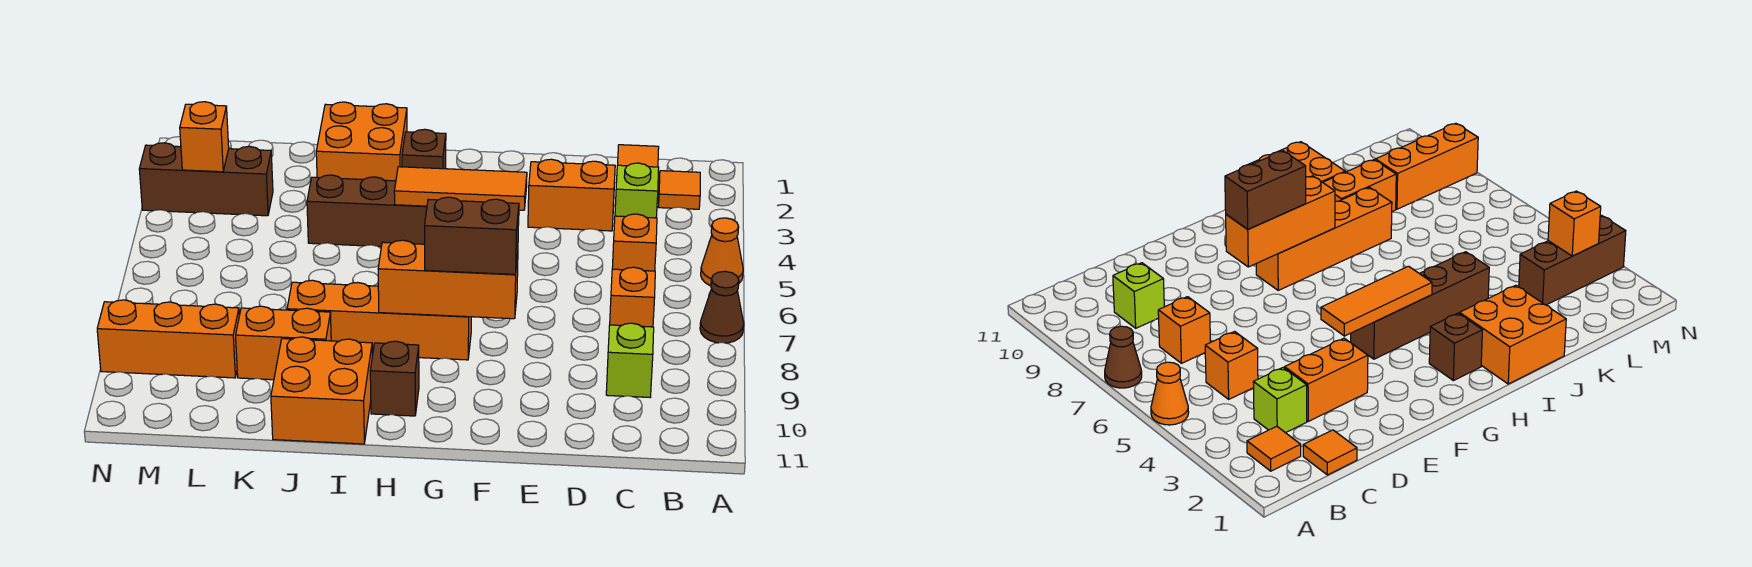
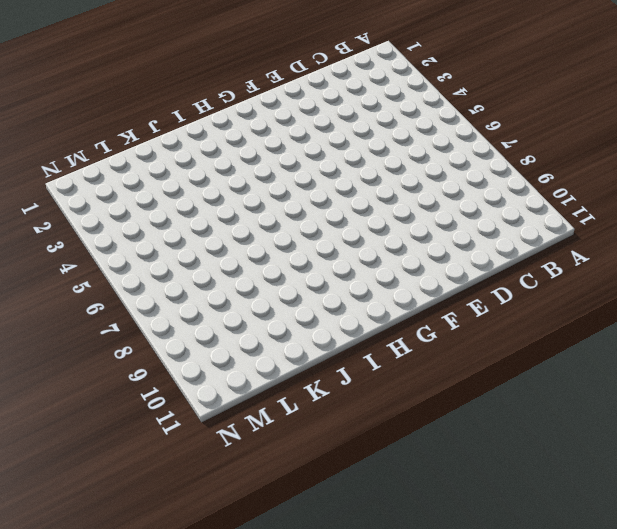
none -> orange cone A5 level 1
none -> brown cone A7 level 1
none -> orange tile B2 level 1

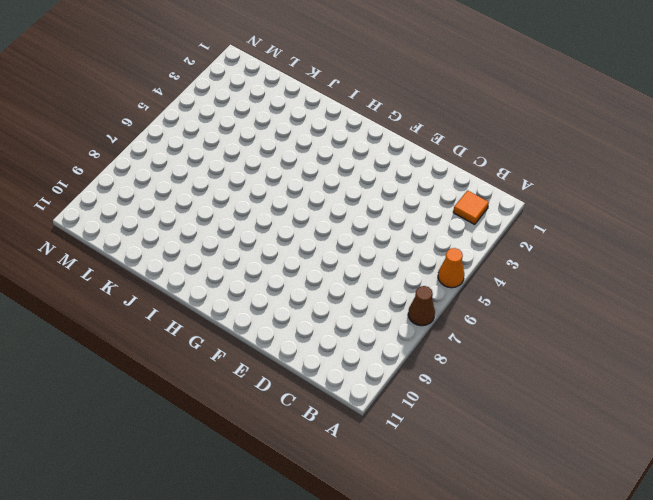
none -> orange tile C1 level 1
none -> lime brick C3 level 1
none -> orange brick C5 level 1

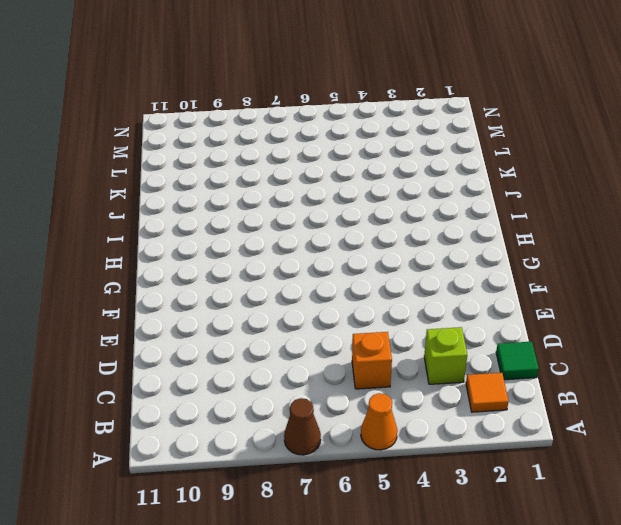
green tile C1 level 1 -> orange tile C1 level 1
none -> orange brick C7 level 1
none -> lime brick C9 level 1
none -> orange brick D3:E3 level 1

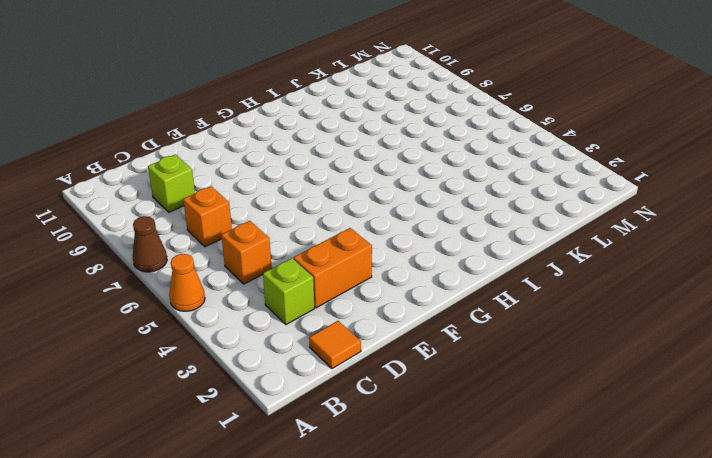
none -> orange tile B2 level 1
none -> brown brick G4:J4 level 1
none -> orange brick G8:J8 level 1

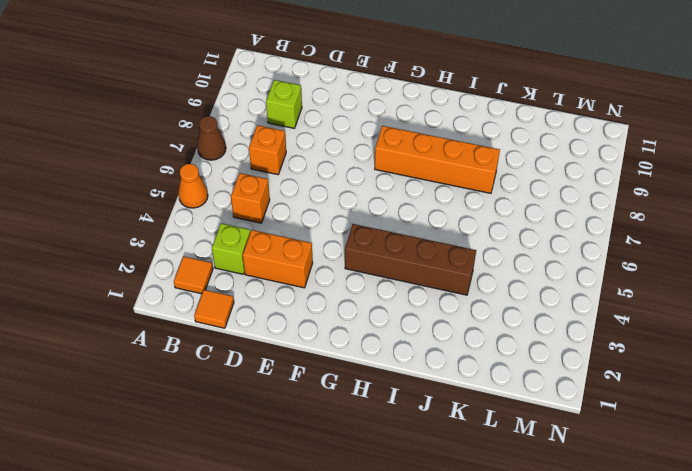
none -> brown brick H2 level 1
none -> brown brick H10 level 1
none -> orange brick I1:J2 level 1

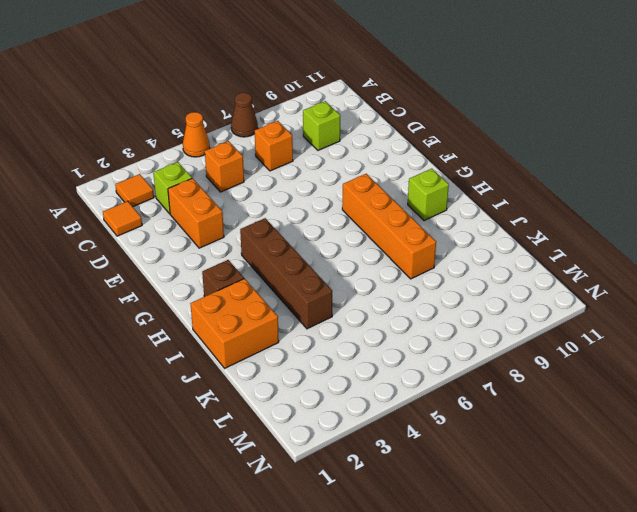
lime brick H10 level 1 -> brown brick H10 level 1
none -> orange brick I10:J11 level 1
none -> orange brick J9:K9 level 1
none -> brown brick L3:N3 level 1

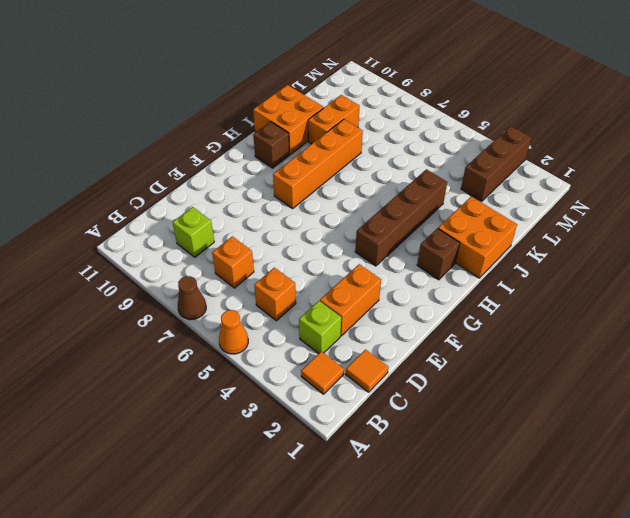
none -> orange brick L9:N9 level 1
none -> orange tile F4:H4 level 2
none -> orange brick F8:H8 level 2

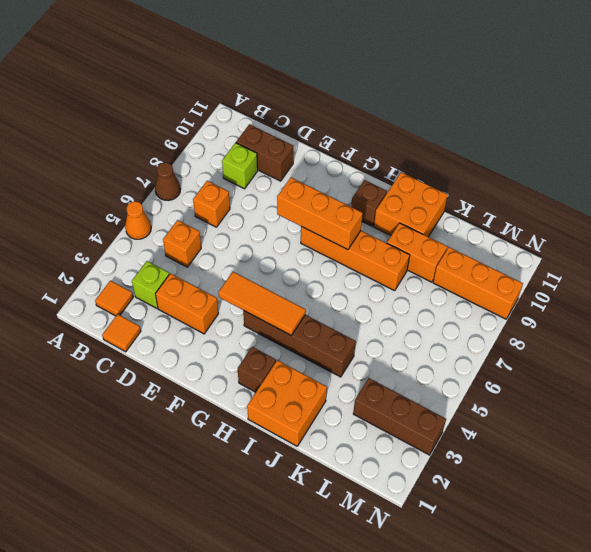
brown brick C10:D10 level 1 -> brown brick F8:G8 level 3
none -> orange brick M3 level 2

